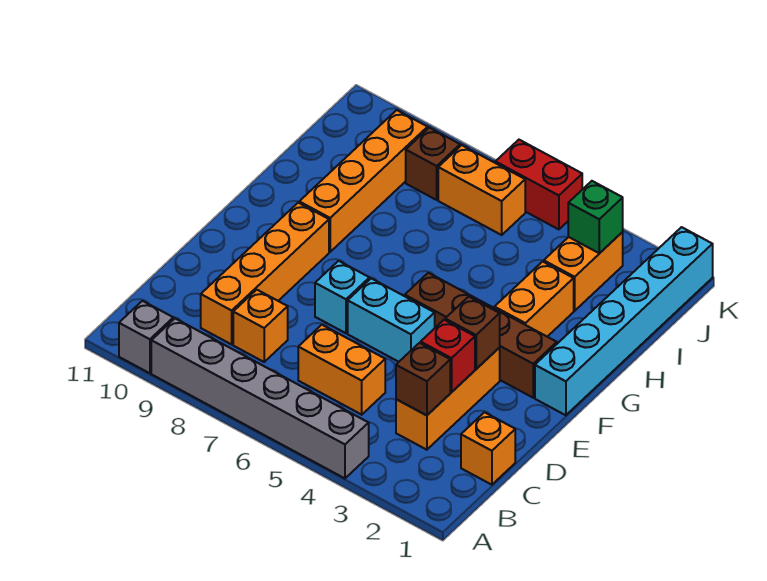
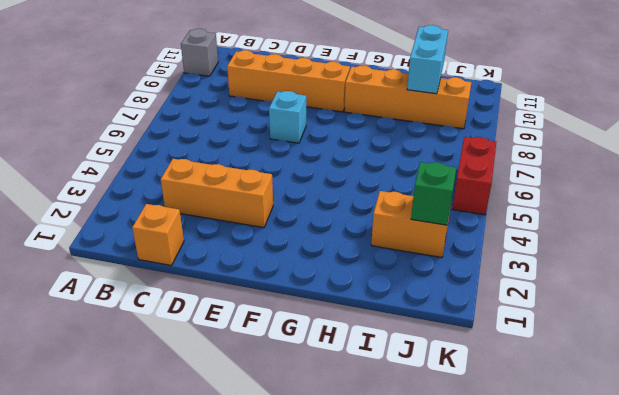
cyan brick I9:I10 level 2 -> cyan brick E5:E6 level 1
none -> grey brick A4:A9 level 1
none -> orange brick C5:C6 level 1
none -> orange brick C8 level 1

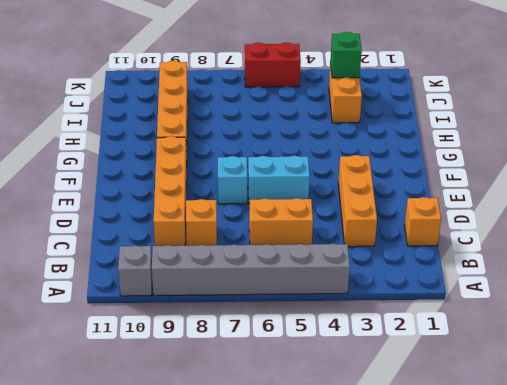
none -> cyan brick F1:K1 level 1
none -> brown brick F2:F5 level 1
none -> orange brick G3:H3 level 1

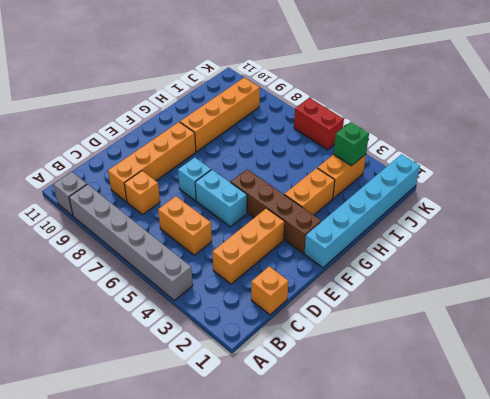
none -> orange brick J6:J7 level 1
none -> brown brick J8 level 1
none -> brown brick C3 level 2

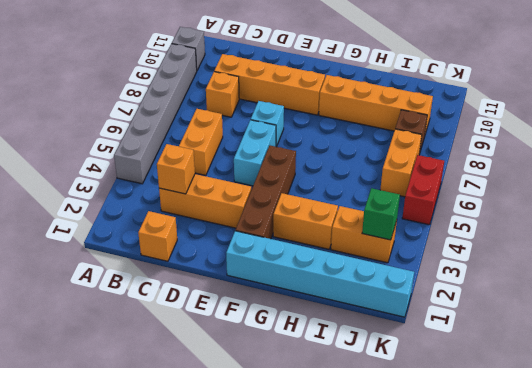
orange brick C3 level 2 -> brown brick C3 level 2
none -> red brick D3 level 2
none -> brown brick E3 level 2

